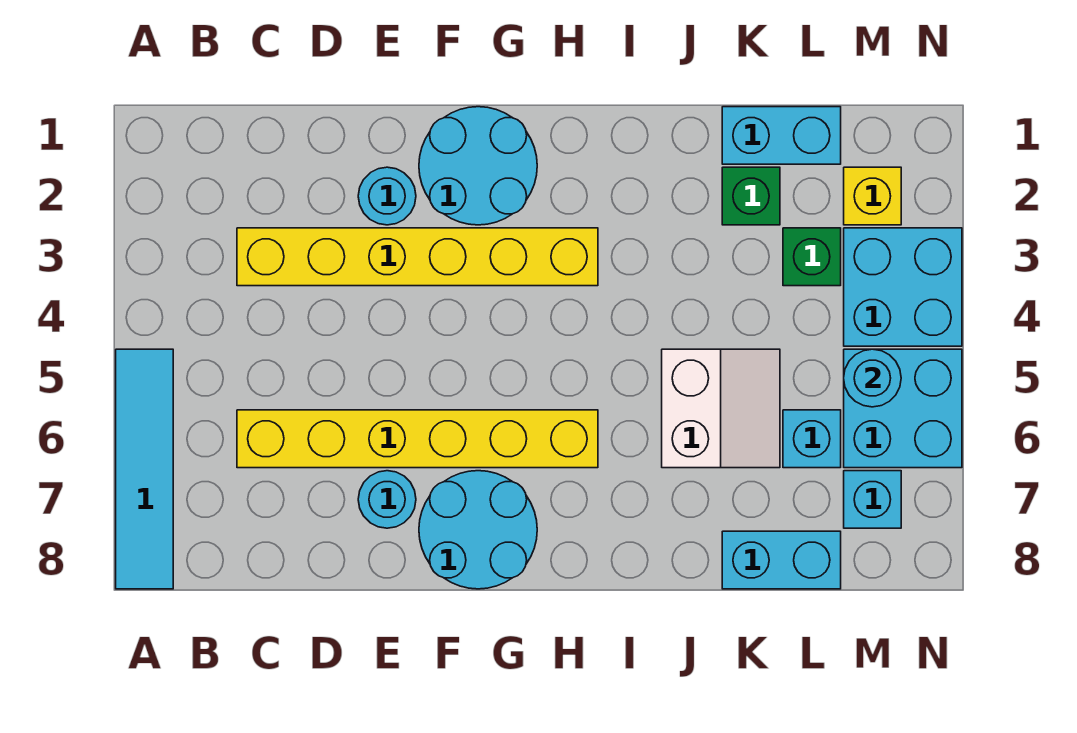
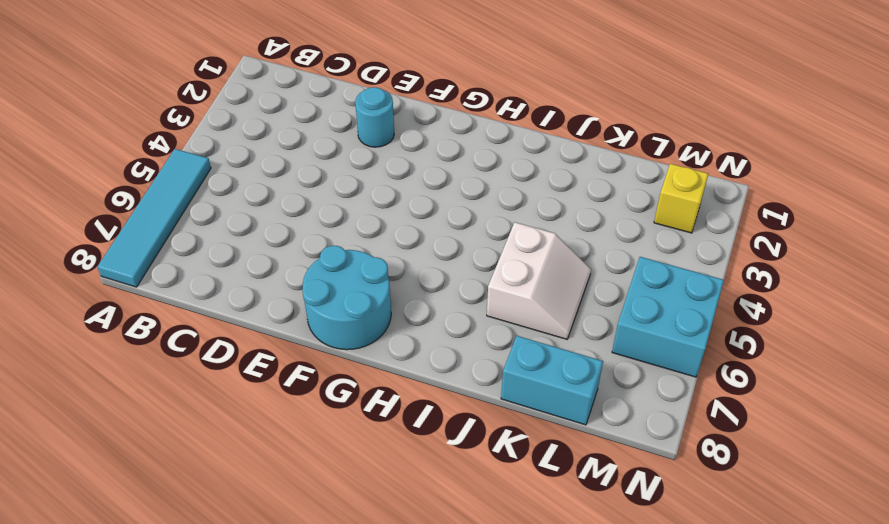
none -> yellow brick C3:H3 level 1
none -> yellow brick C6:H6 level 1
none -> cyan round brick E7 level 1

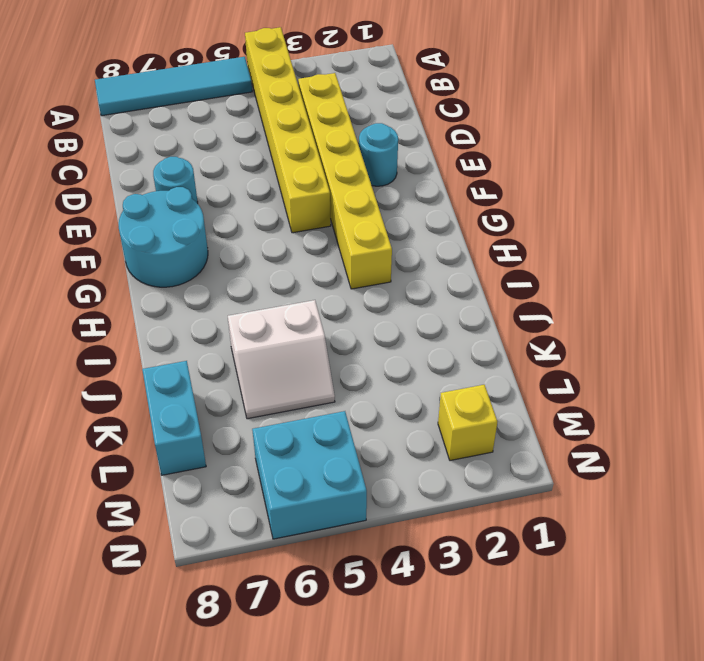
yellow brick A4:F4 level 1 -> yellow brick C6:H6 level 1
none -> cyan round brick F1:G2 level 1
none -> cyan brick K1:L1 level 1
none -> green brick K2 level 1

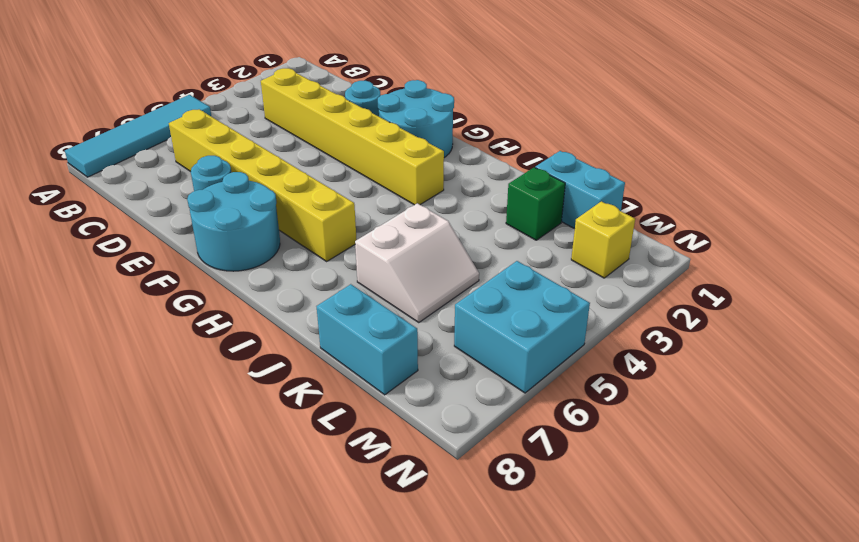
none -> green brick L3 level 1
none -> cyan brick L6 level 1
none -> cyan brick M3:N4 level 1

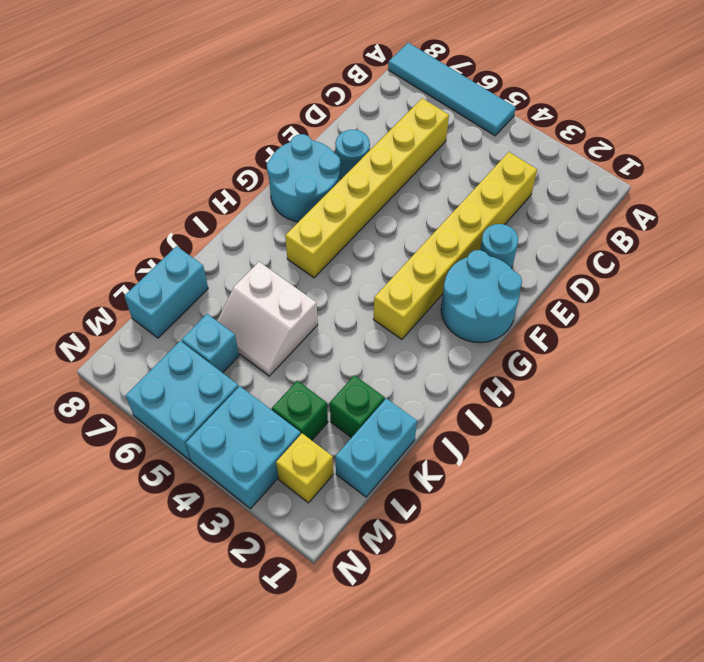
none -> cyan brick M7 level 1
none -> cyan round brick M5 level 2

